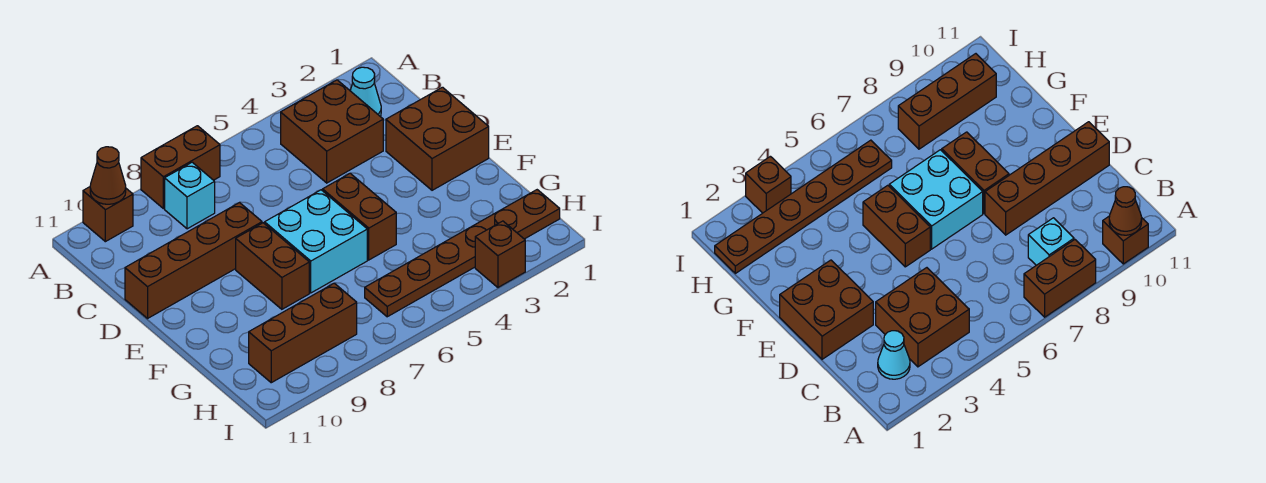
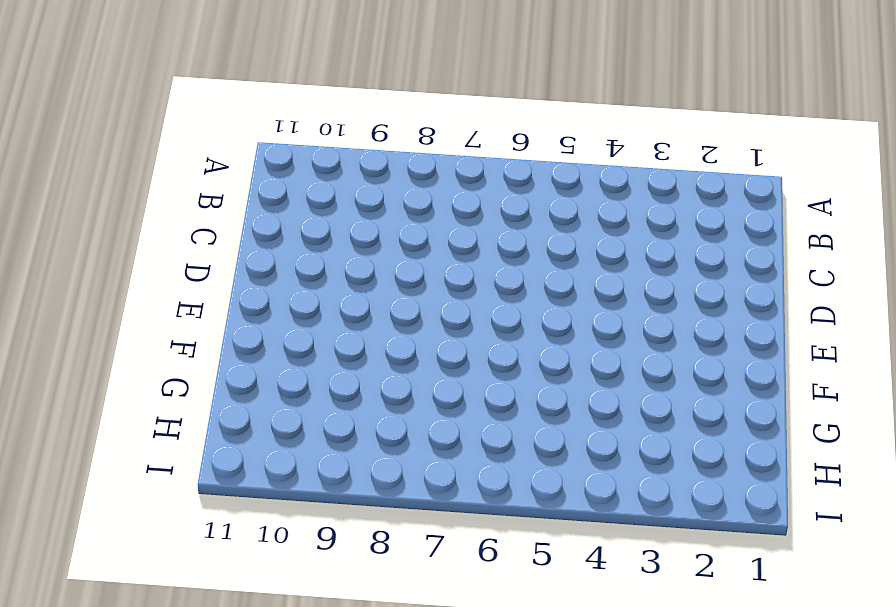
none -> brown brick A7:A8 level 1
none -> brown brick A10 level 1
none -> cyan cone B2 level 1

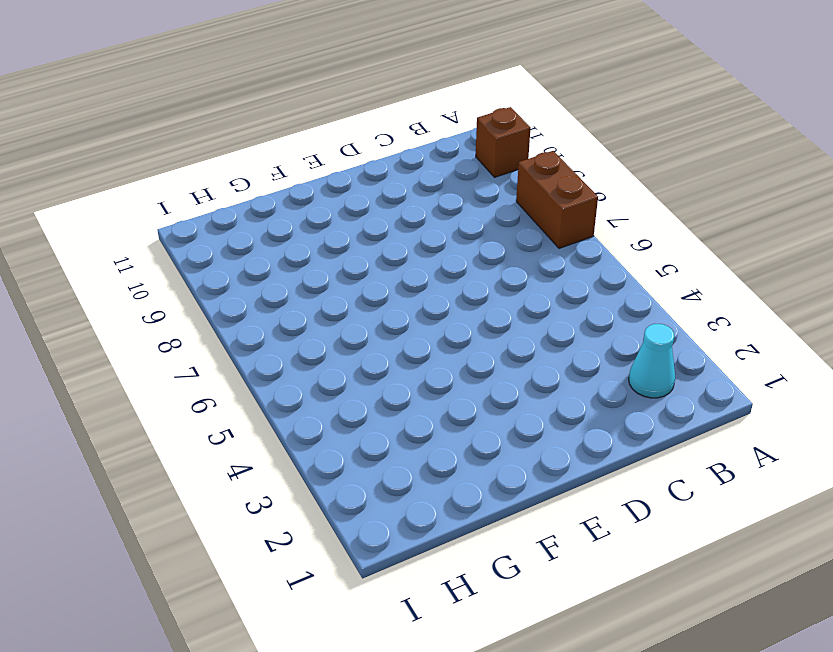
none -> brown brick B3:C4 level 1
none -> cyan brick B8 level 1
none -> brown brick D1:E2 level 1

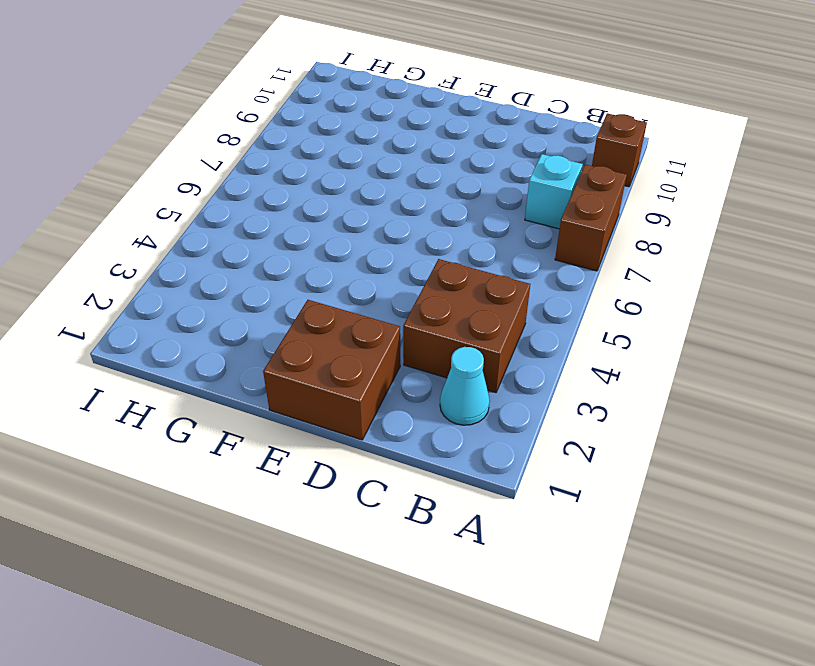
none -> brown brick D8:D11 level 1
none -> brown brick E5:F5 level 1
none -> cyan brick E6:F7 level 1

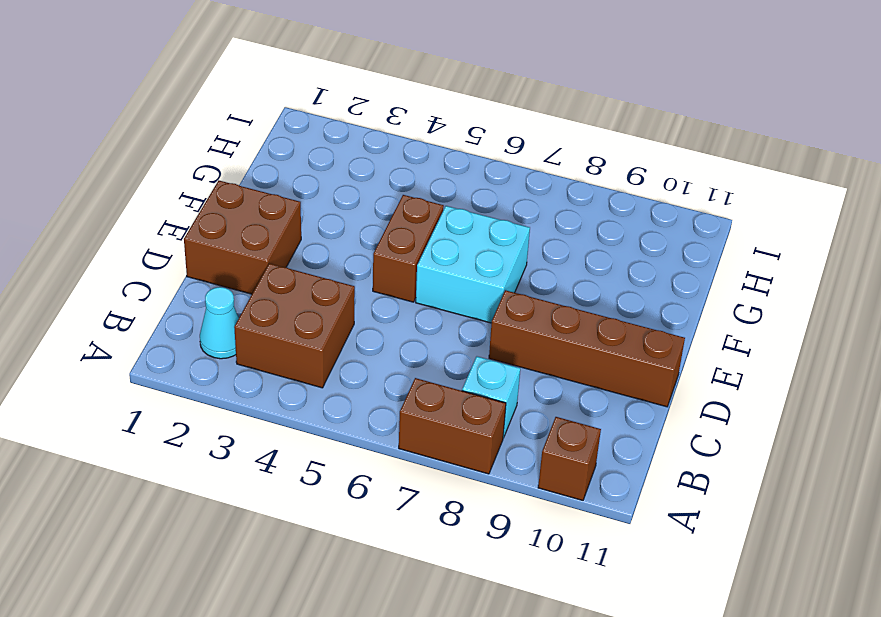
none -> brown brick E8:F8 level 1
none -> brown plate H1:H6 level 1
none -> brown brick H8:H10 level 1

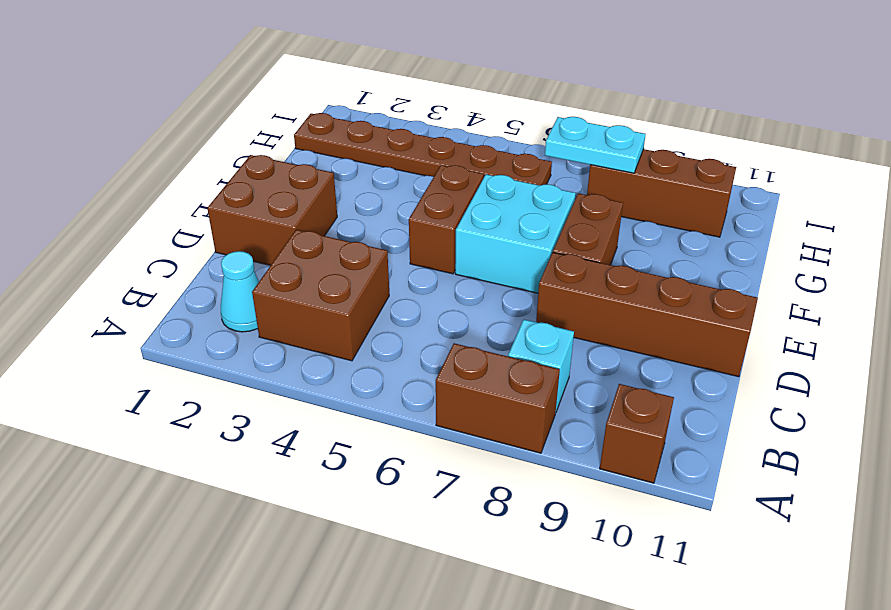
cyan plate H7:H8 level 2 -> none
none -> brown brick I3 level 1
none -> brown cone A10 level 2

